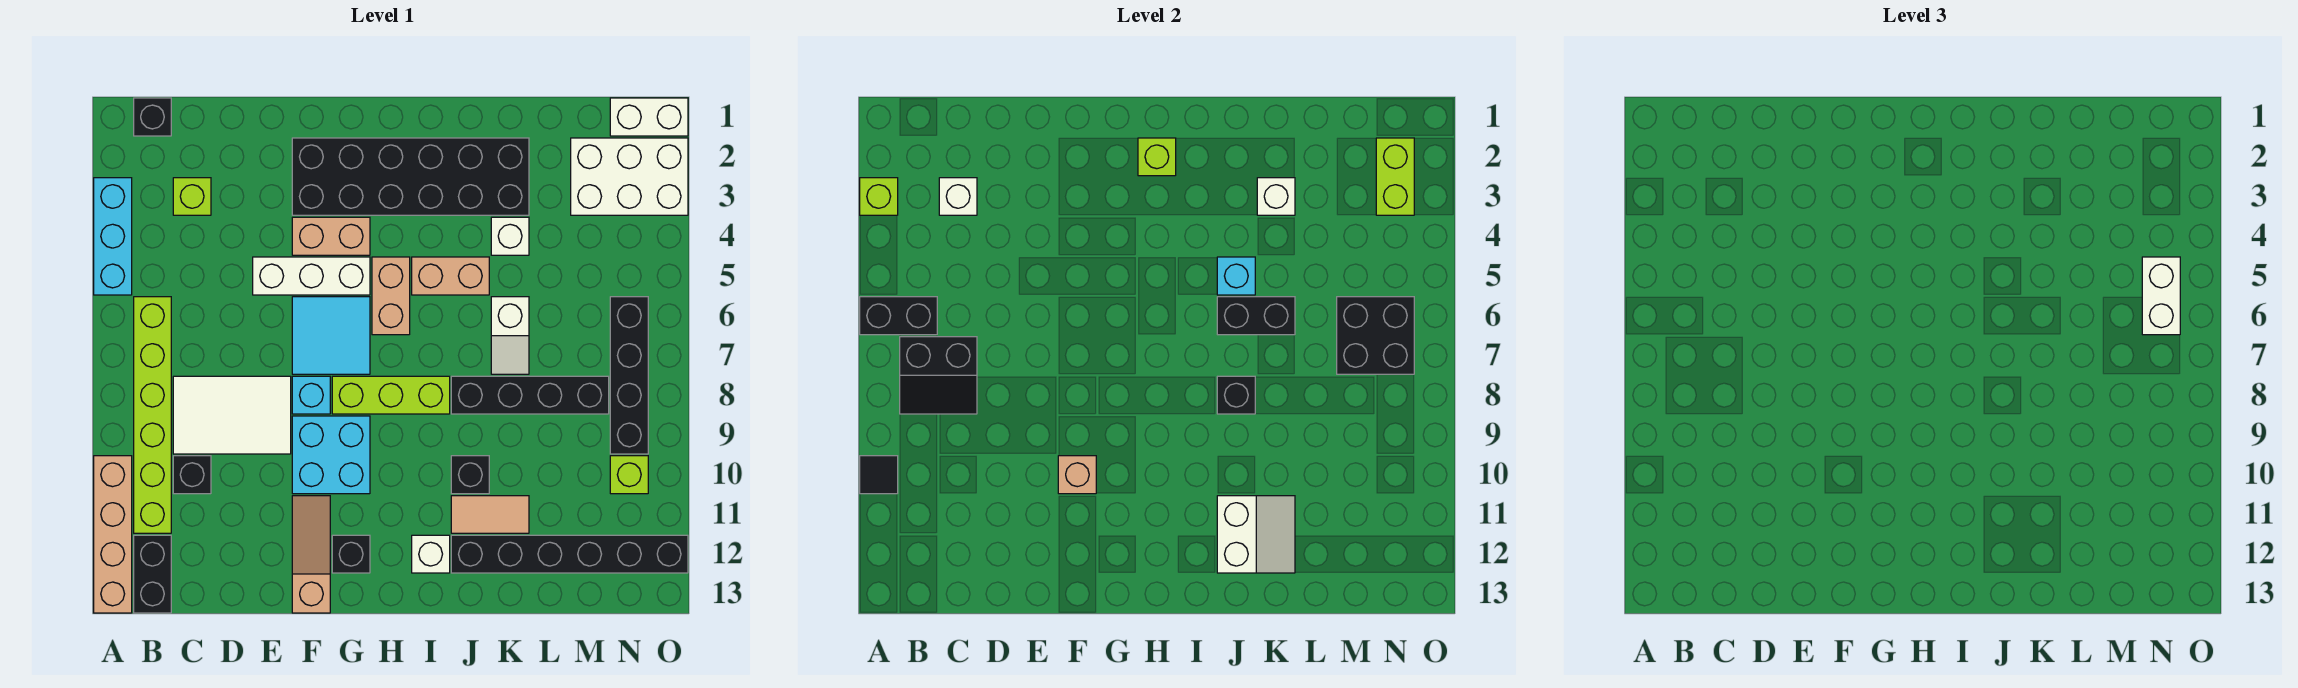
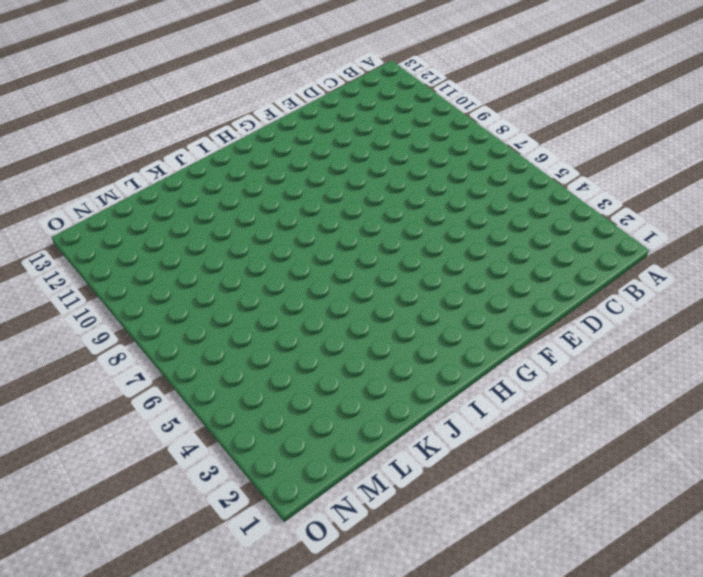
none -> cyan brick A3:A5 level 1
none -> tan brick A10:A13 level 1
none -> black brick B1 level 1
none -> lime brick B6:B11 level 1

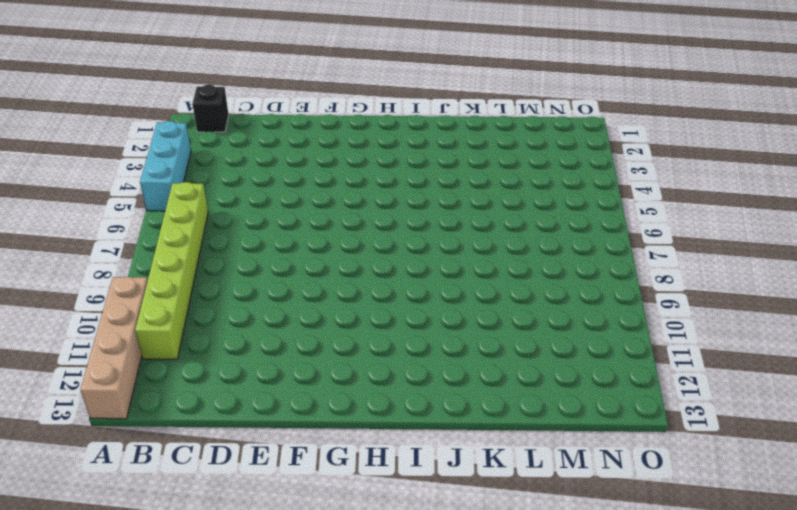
none -> black brick B12:B13 level 1
none -> lime brick C3 level 1
none -> white tile C8:E9 level 1
none -> black brick C10 level 1

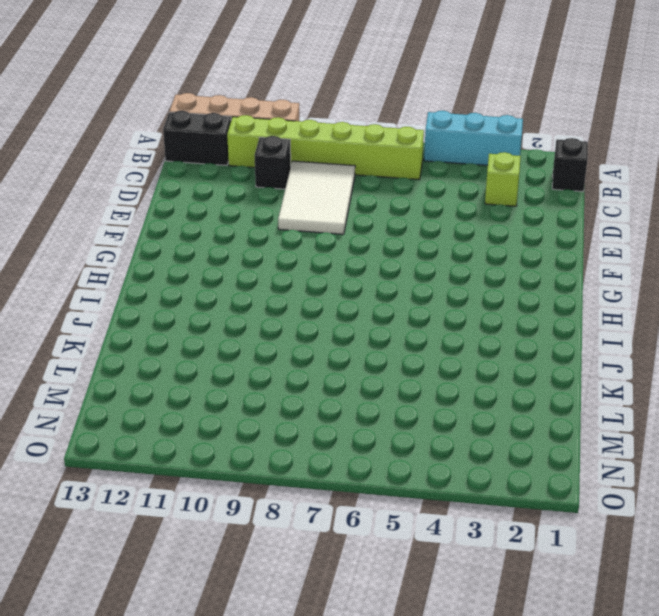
none -> white brick E5:G5 level 1
none -> black brick F2:K3 level 1
none -> tan brick F4:G4 level 1
none -> cyan tile F6:G7 level 1

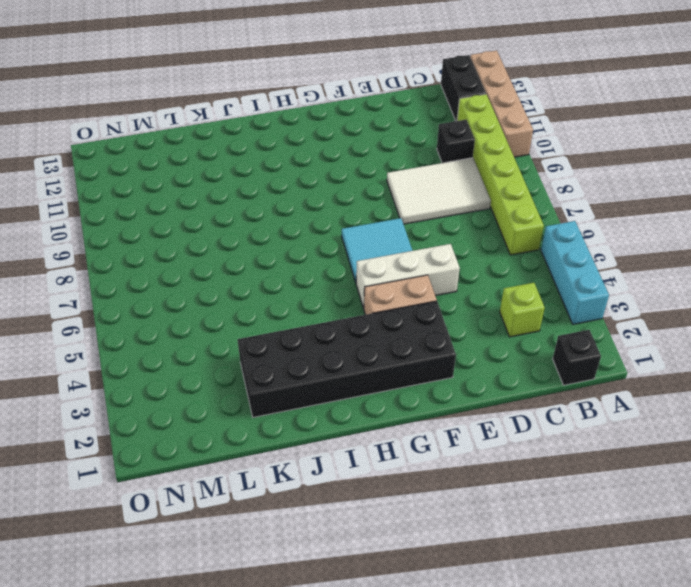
none -> cyan brick F8 level 1
none -> cyan brick F9:G10 level 1
none -> tan slope F11:F13 level 1 top 13
none -> lime brick G8:I8 level 1

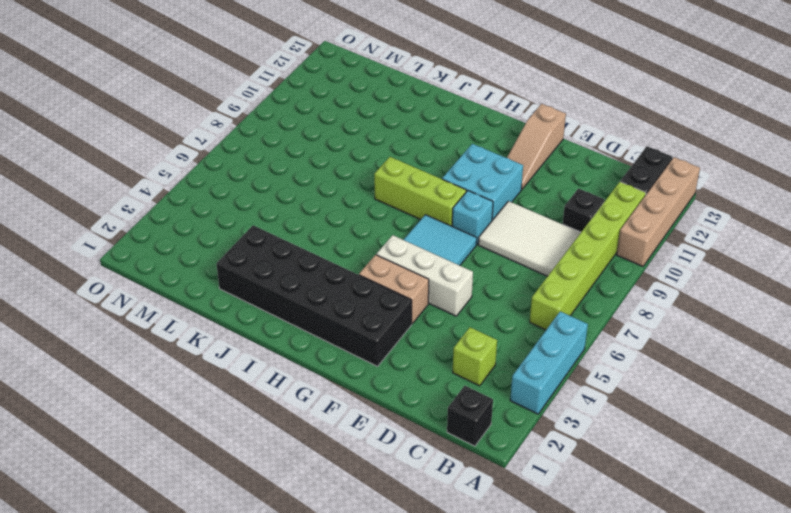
none -> black brick G12 level 1
none -> tan brick H5:H6 level 1
none -> tan brick I5:J5 level 1
none -> white brick I12 level 1

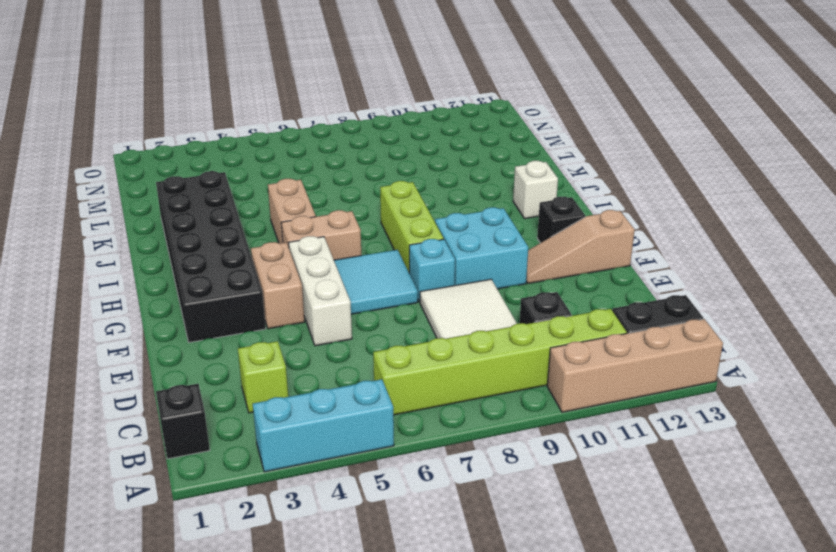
none -> black brick J8:M8 level 1
none -> black brick J10 level 1
none -> tan tile J11:K11 level 1
none -> black brick J12:O12 level 1

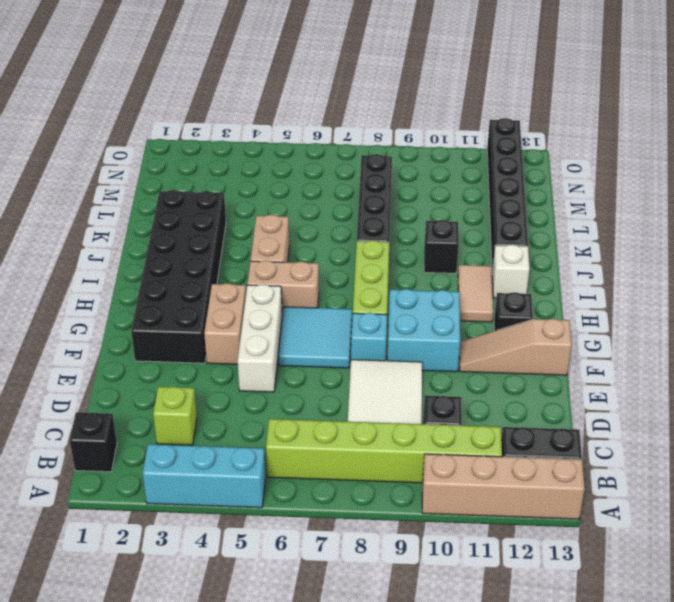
tan tile H11:I11 level 1 -> tan tile J11:K11 level 1
none -> white brick K4 level 1
none -> white slope K6:K7 level 1 top 6
none -> white brick M2:O3 level 1
none -> white brick N1:O1 level 1

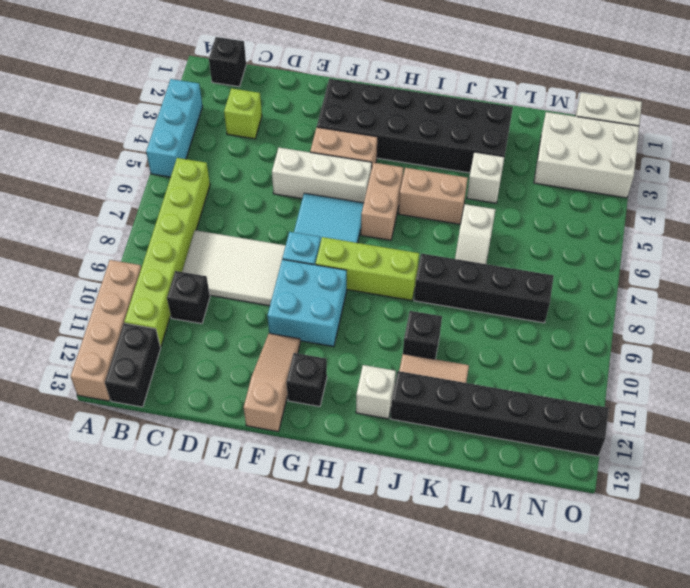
none -> black brick N6:N9 level 1
none -> lime brick N10 level 1
none -> lime brick A3 level 2
none -> black brick A6:B6 level 2

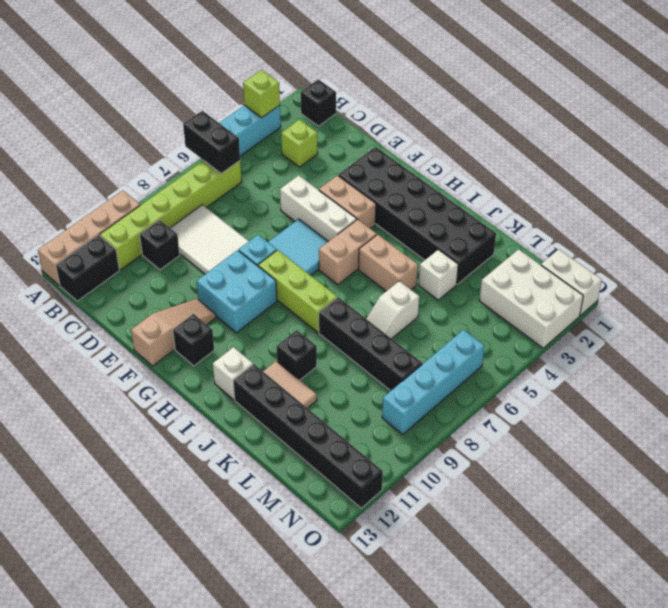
cyan brick N6:N9 level 1 -> black brick N6:N9 level 1
none -> lime brick N10 level 1
none -> black tile A10 level 2
none -> black slope B7:C8 level 2 top 7
none -> white brick C3 level 2

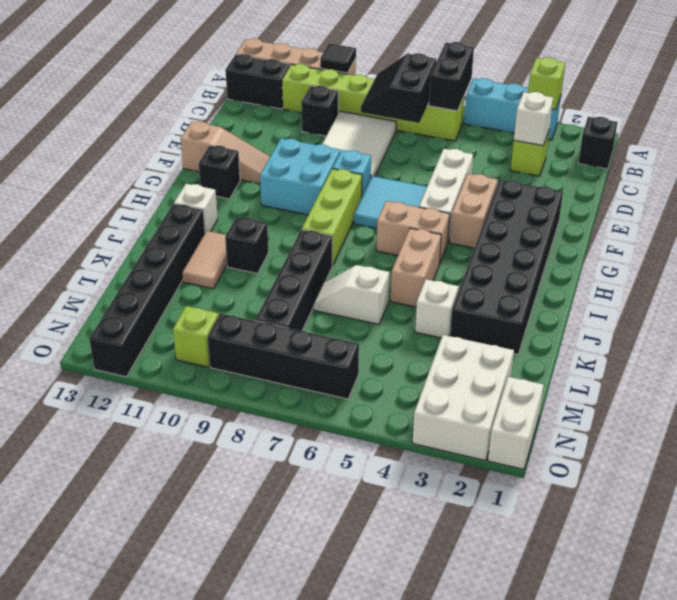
none -> tan brick F10 level 2
none -> lime brick H2 level 2
none -> cyan brick J5 level 2
none -> black brick J6:K6 level 2

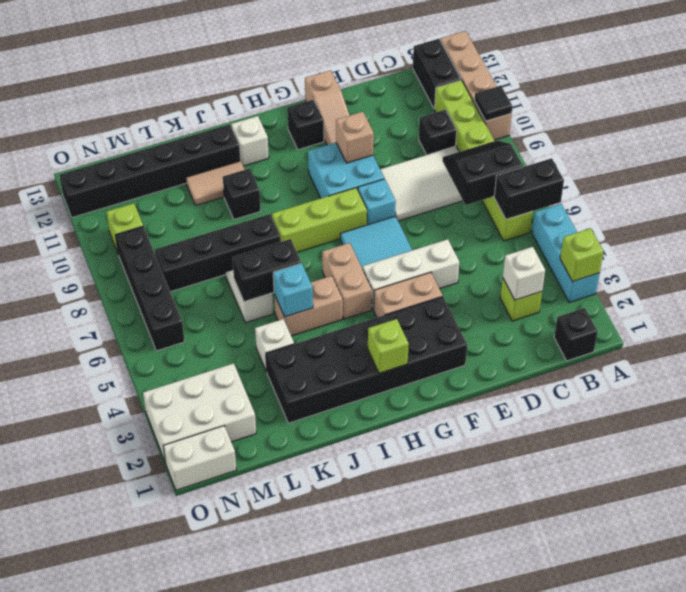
none -> black brick J8 level 2
none -> white slope J11:K12 level 2 top J
none -> white brick K3 level 2
none -> black brick M6:N7 level 2

